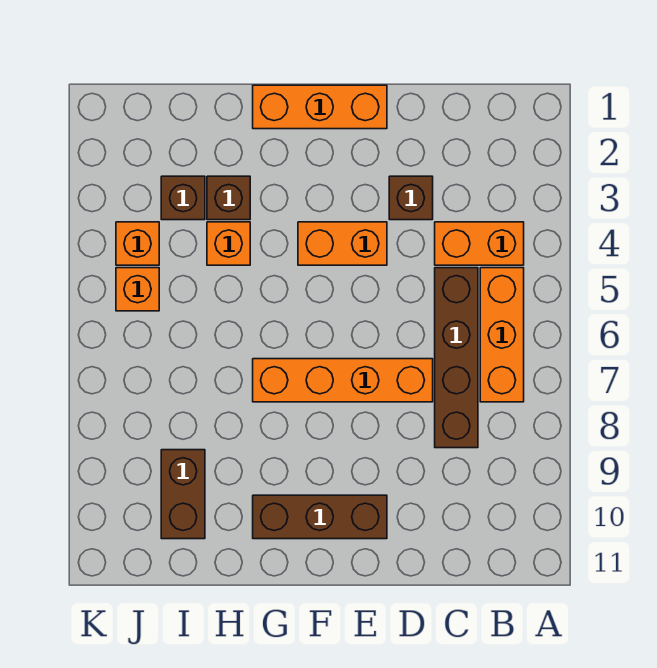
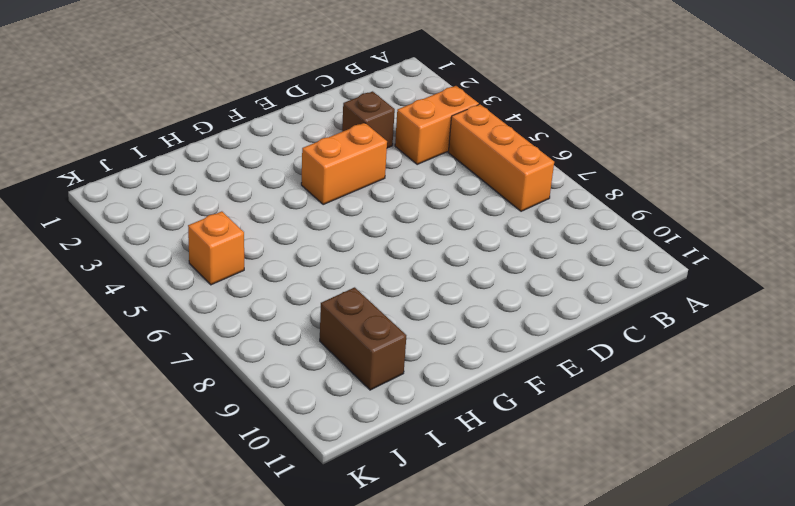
none -> brown brick C5:C8 level 1
none -> orange brick D7:G7 level 1
none -> orange brick E1:G1 level 1

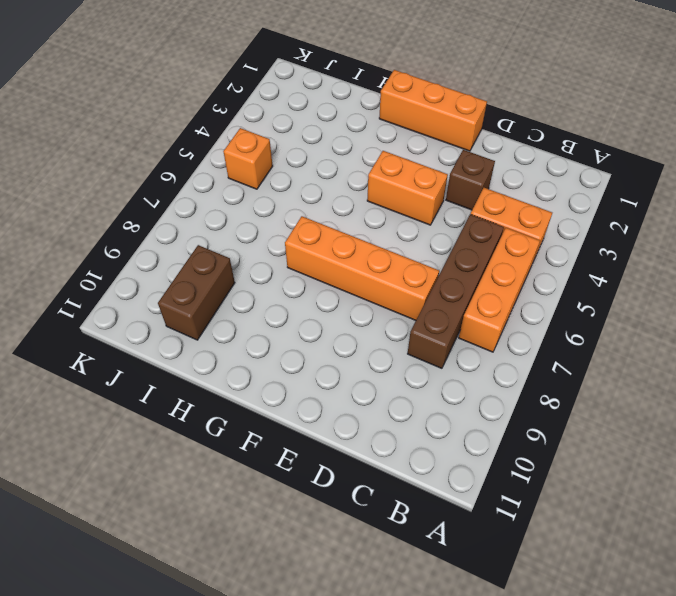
none -> brown brick E10:G10 level 1
none -> brown brick H3 level 1
none -> orange brick H4 level 1

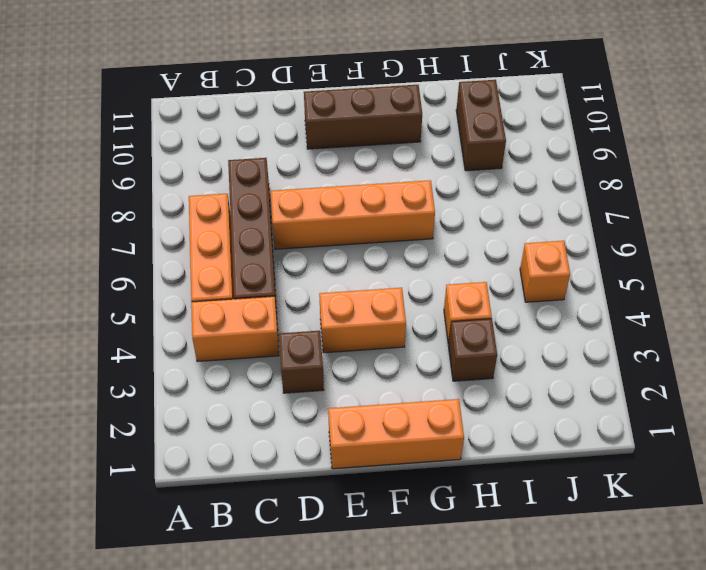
none -> brown brick I3 level 1
none -> orange brick J4 level 1

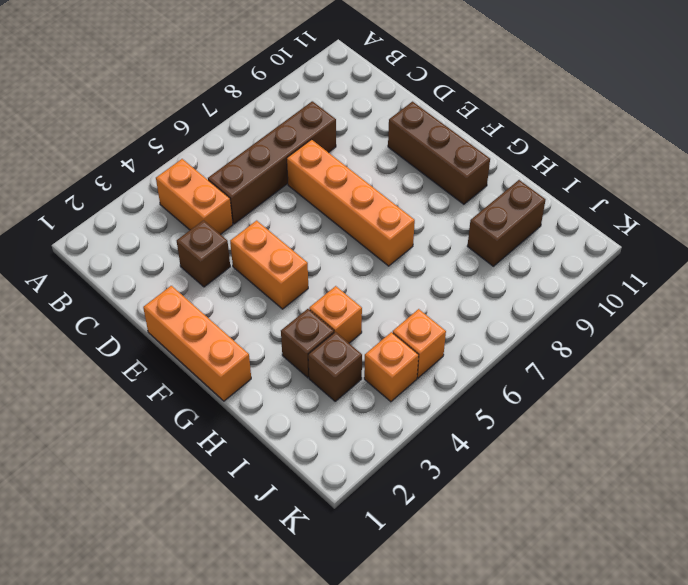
none -> orange brick B5:B7 level 1

